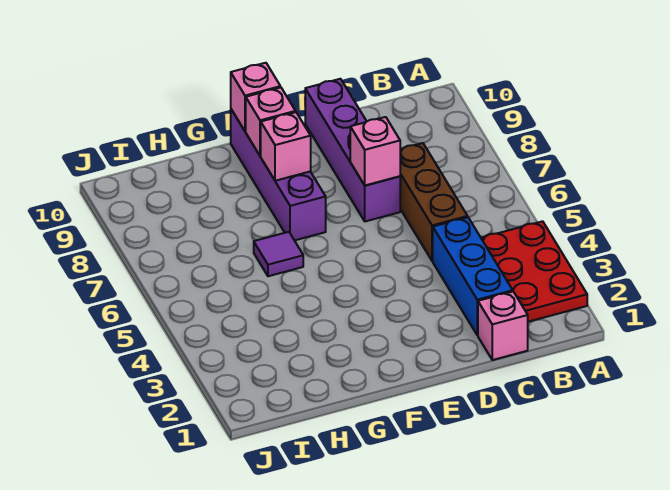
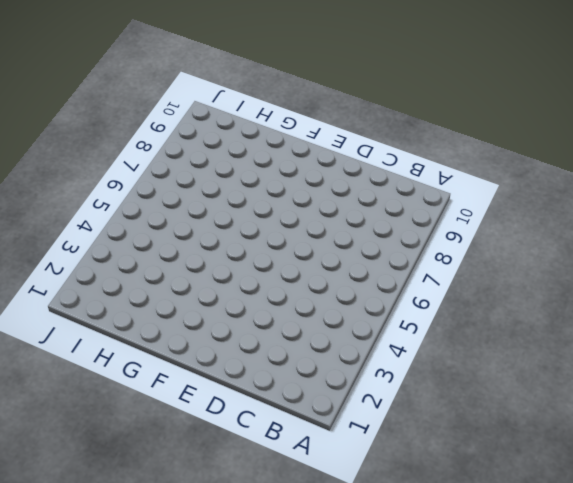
none -> red plate A2:B4 level 1
none -> pink brick C1 level 1

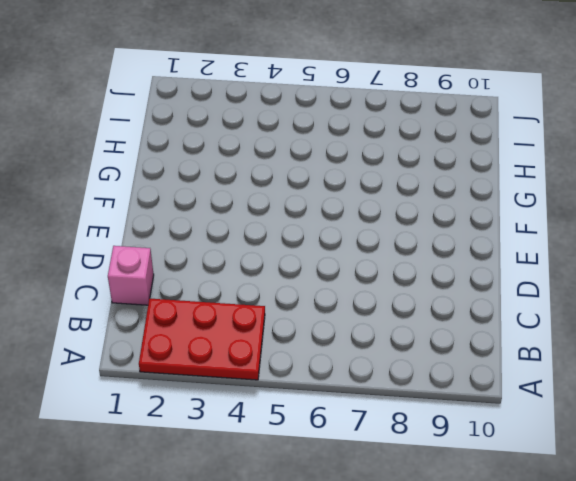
none -> blue brick C2:C4 level 1
none -> brown brick C5:C7 level 1

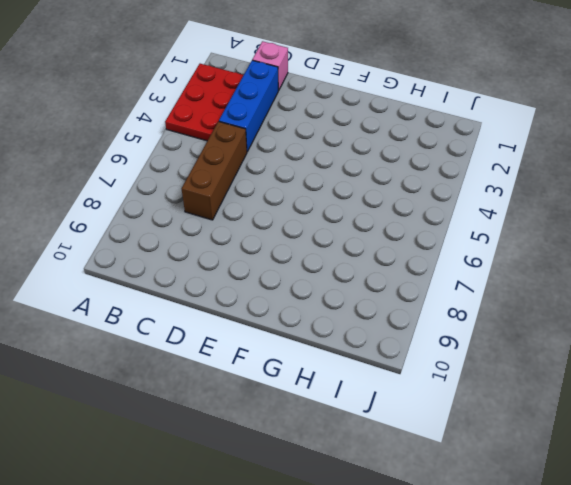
none -> purple brick D7:D10 level 1
none -> purple brick F7:F10 level 1

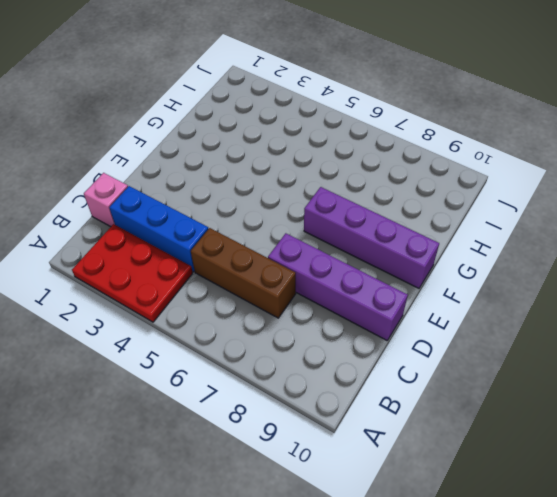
none -> purple tile G6 level 1
none -> pink brick D7 level 2

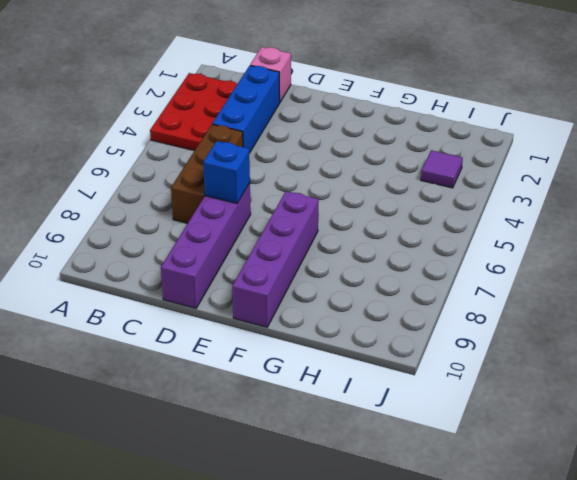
blue brick D7 level 2 -> pink brick D7 level 2
purple tile I3 level 1 -> purple tile G6 level 1
none -> pink brick F8 level 2
none -> pink brick F9 level 2

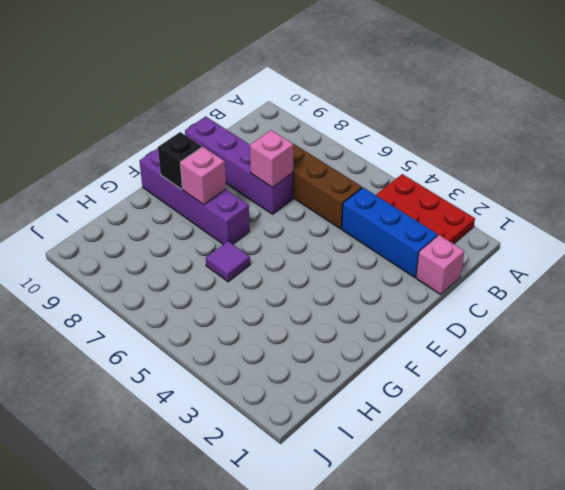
black brick F9 level 2 -> pink brick F9 level 2
none -> pink brick F10 level 2

